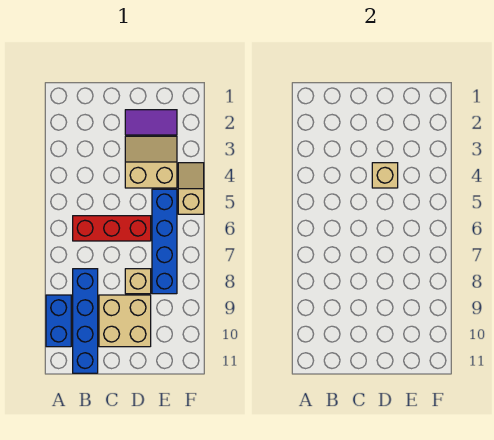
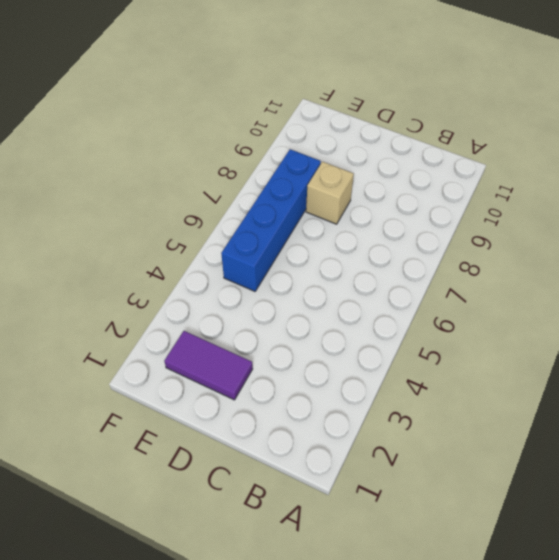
none -> blue brick A9:A10 level 1
none -> red brick B6:D6 level 1

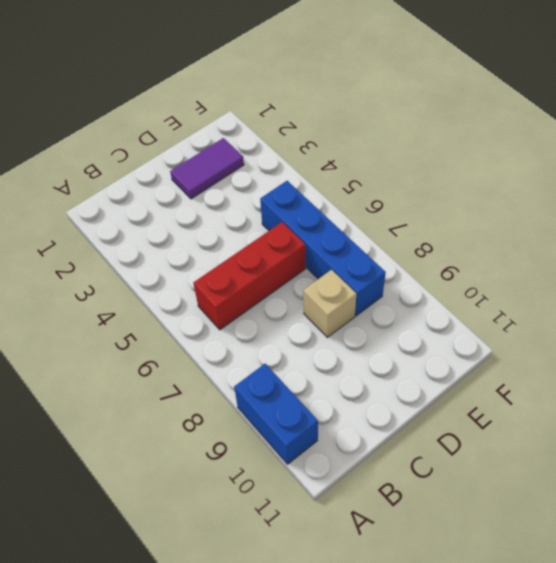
none -> blue brick B8:B11 level 1
none -> tan brick C9:D10 level 1

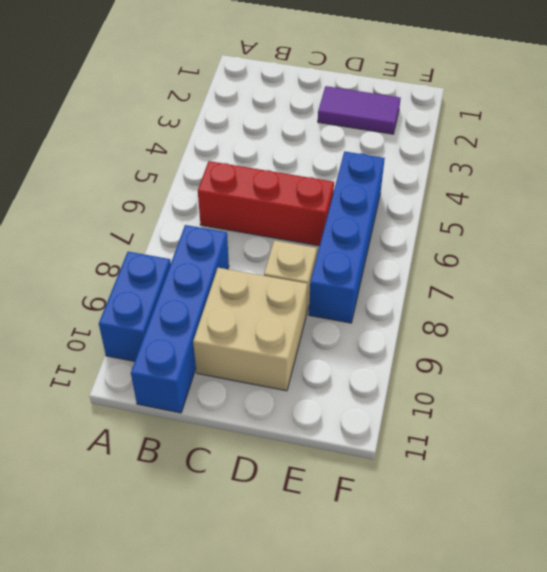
none -> tan slope D3:E4 level 1 top 4
none -> tan slope F4:F5 level 1 top 5

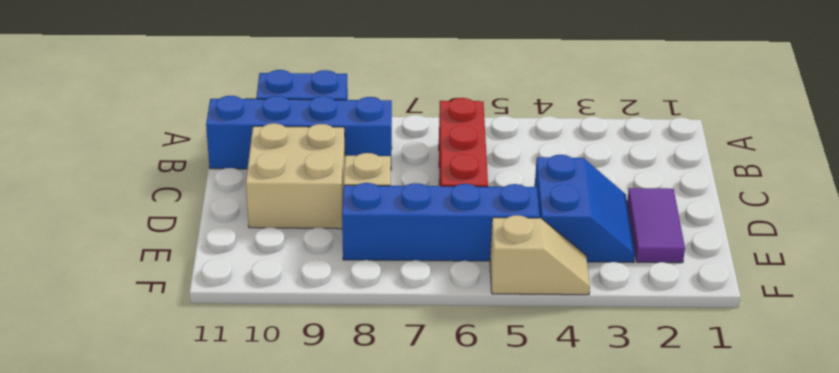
blue slope D3:E4 level 1 top 4 -> tan slope D3:E4 level 1 top 4
none -> tan brick D4 level 2

